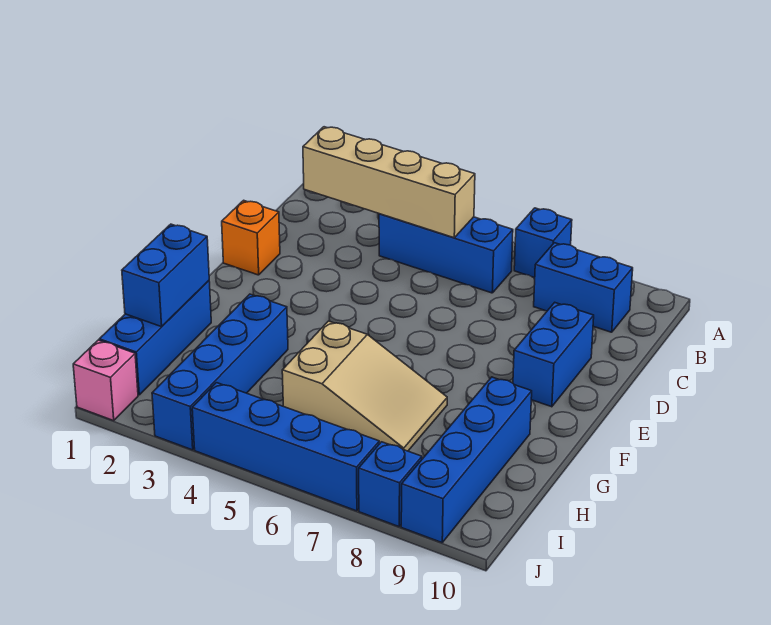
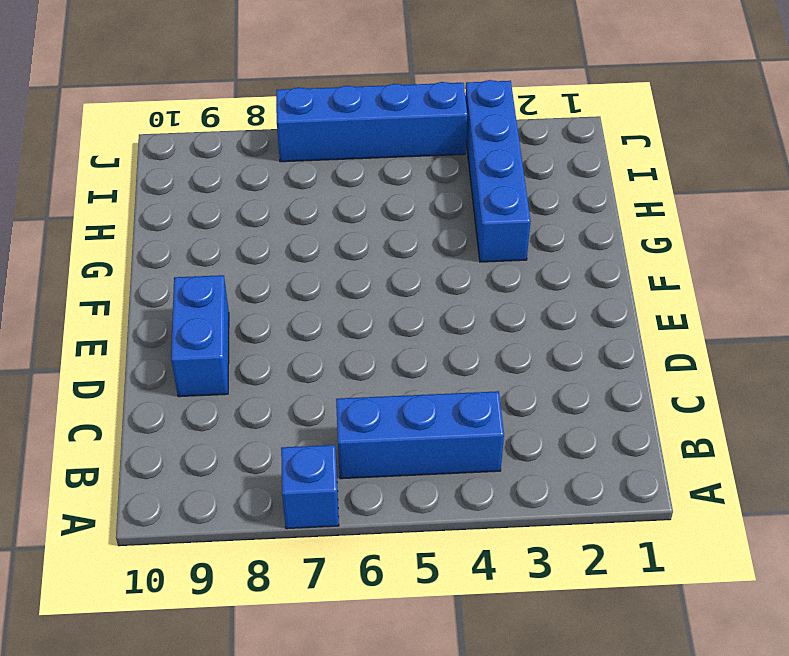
none -> blue brick B8:B9 level 1
none -> orange brick D1 level 1
none -> blue brick G1:I1 level 1

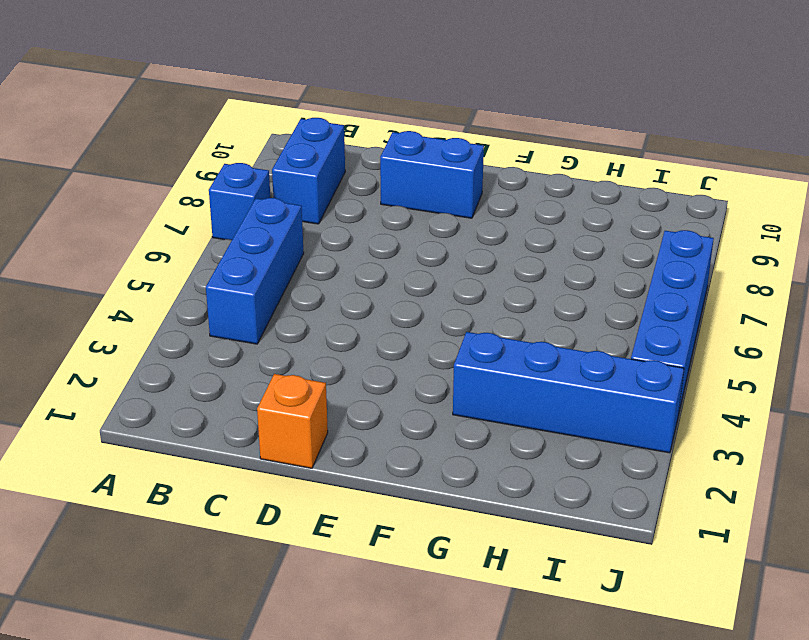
none -> blue brick G1:I1 level 1
none -> tan slope G5:H7 level 1 top 5
none -> blue brick G9:J9 level 1

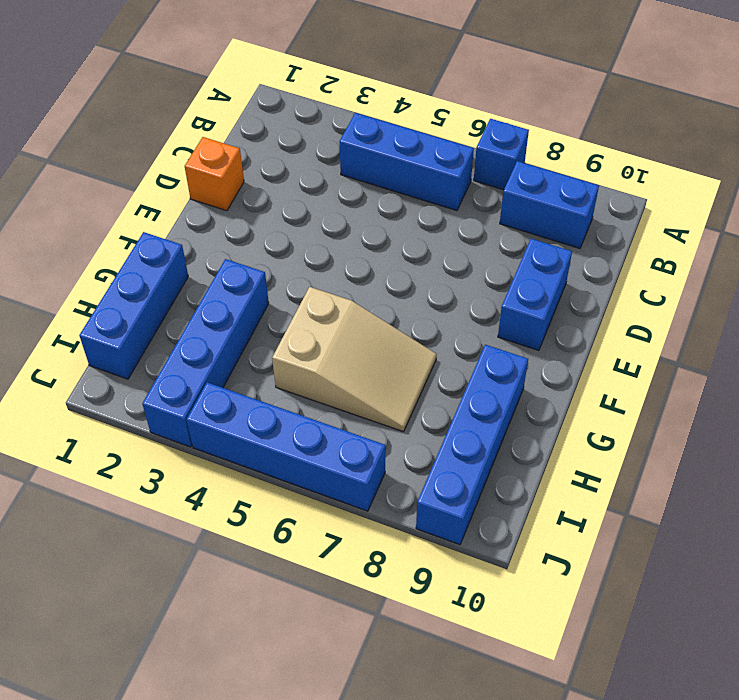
none -> pink brick J1 level 1
none -> blue brick J8 level 1
none -> tan brick B2:B5 level 2

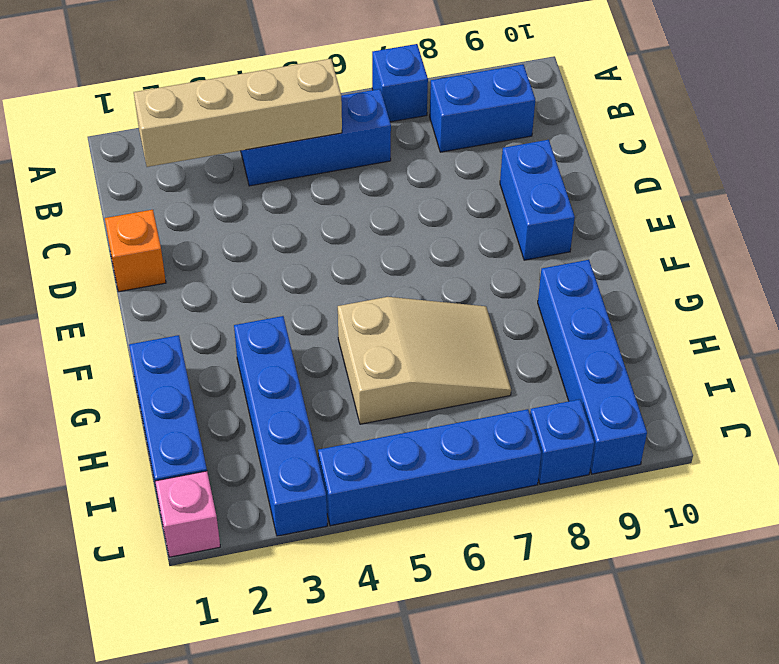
none -> blue brick G1:H1 level 2

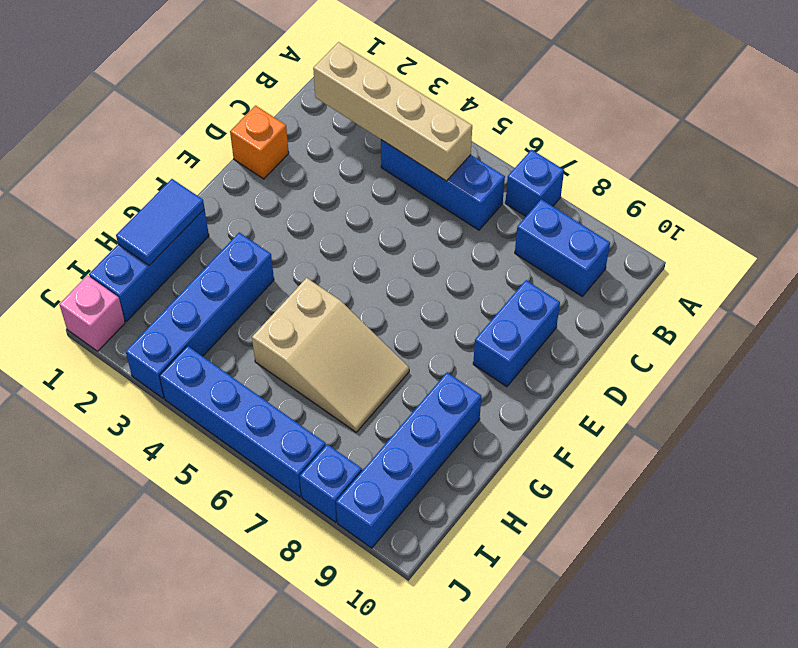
blue tile G1:H1 level 2 -> blue brick G1:H1 level 2

